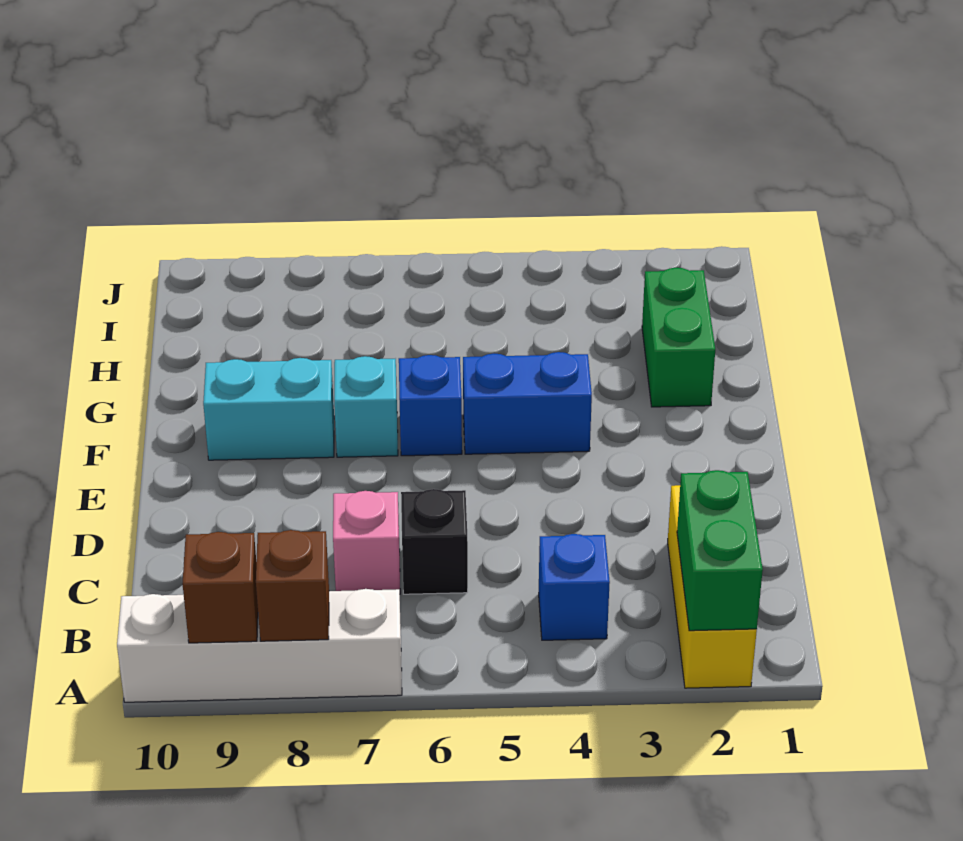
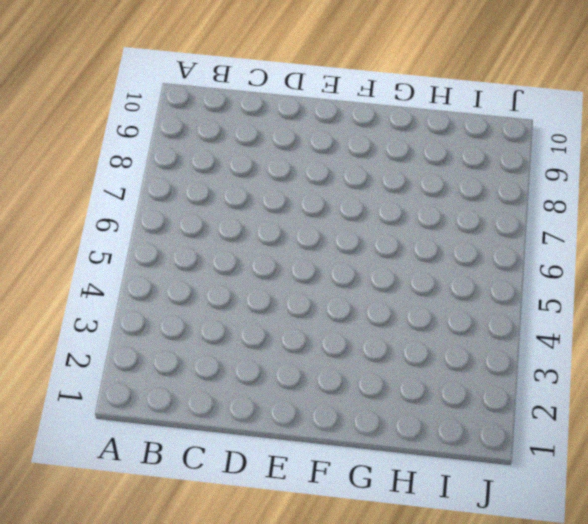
none -> yellow brick A2:C2 level 1
none -> white brick A7:A10 level 1
none -> blue brick B4 level 1

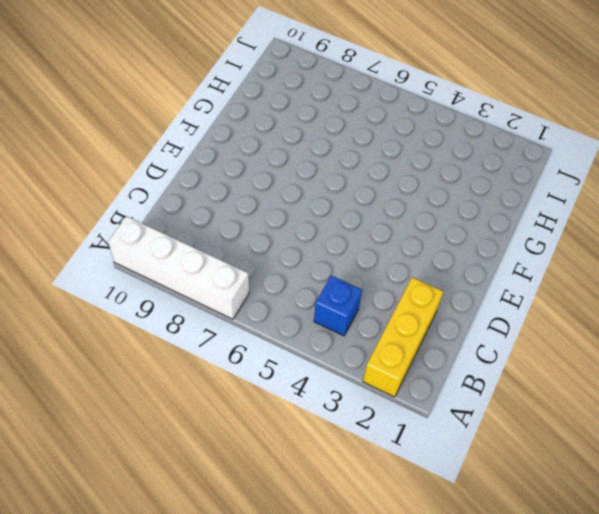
none -> black brick C6 level 1
none -> pink brick C7 level 1
none -> blue brick F4:F5 level 1

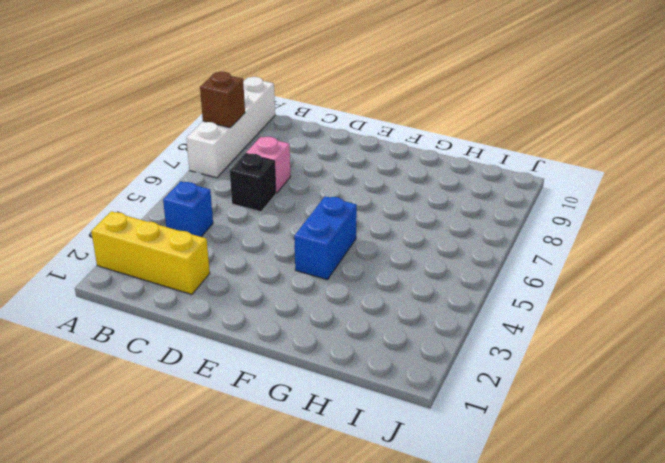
none -> blue brick F6 level 1
none -> cyan brick F7 level 1
none -> cyan brick F8:F9 level 1

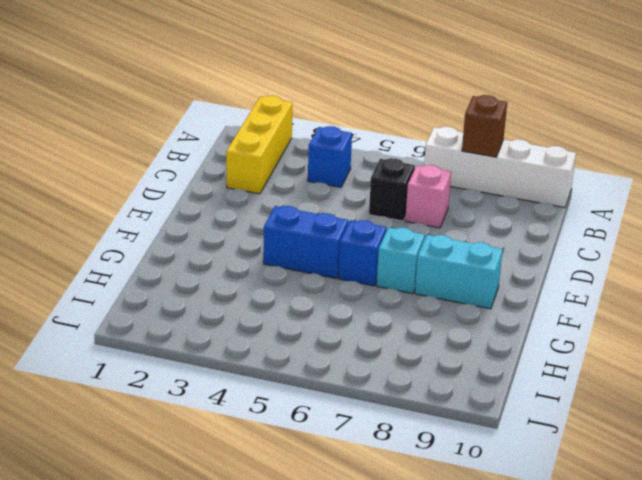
none -> green brick G2:H2 level 1
none -> green brick A2:B2 level 2
none -> brown brick A9 level 2

